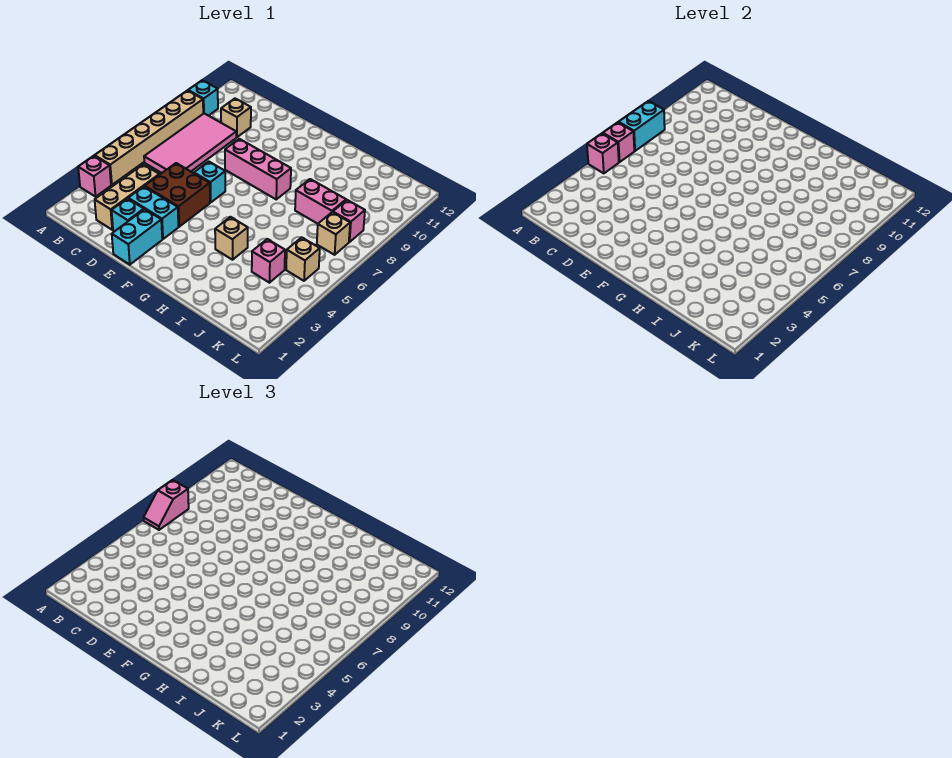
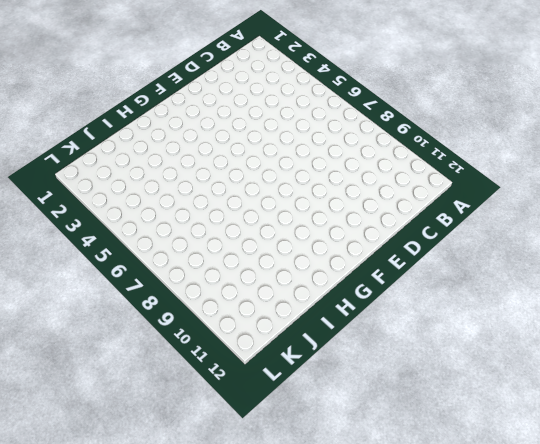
none -> pink brick A3 level 1
none -> tan brick A4:A9 level 1
none -> cyan brick A10 level 1

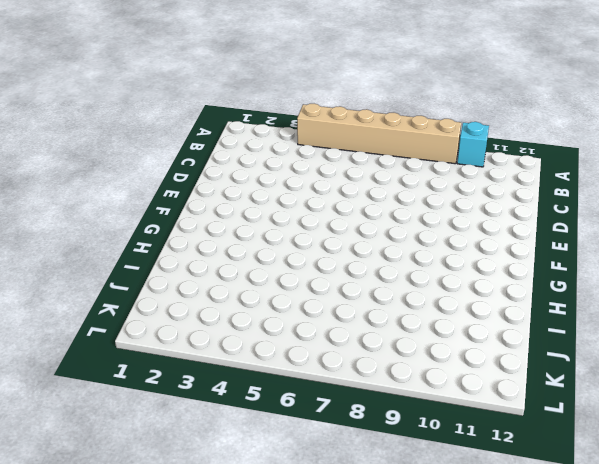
none -> pink brick A3 level 1
none -> pink tile B6:C9 level 1
none -> tan brick C2:C4 level 1

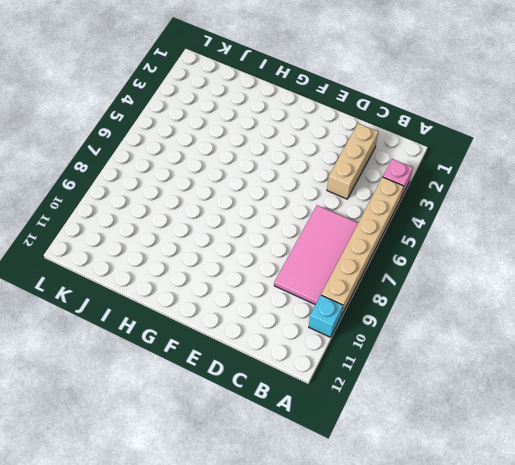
none -> tan brick C10 level 1
none -> cyan brick D2 level 1
none -> cyan brick D3:E3 level 1

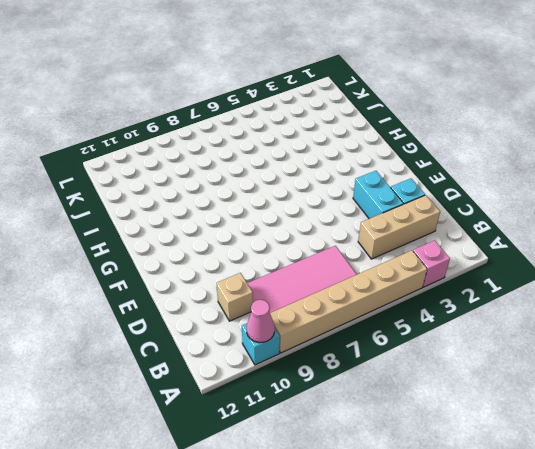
pink cone A10 level 2 -> none
none -> brown brick D4:E5 level 1
none -> cyan brick E1:E2 level 1
none -> cyan brick E6 level 1

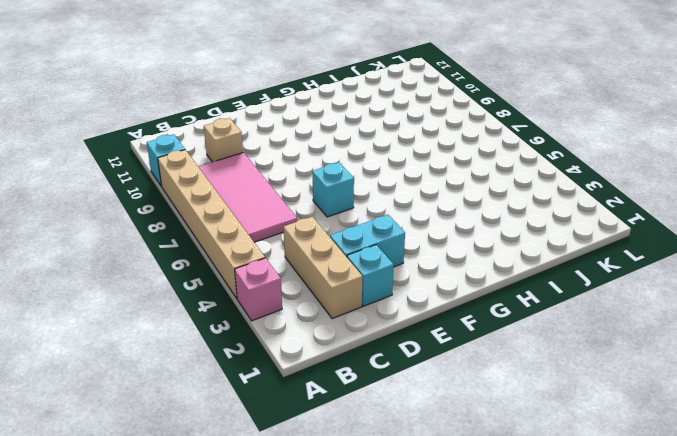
none -> brown brick D4:E5 level 1
none -> cyan brick E1:E2 level 1
none -> pink brick E8:G8 level 1

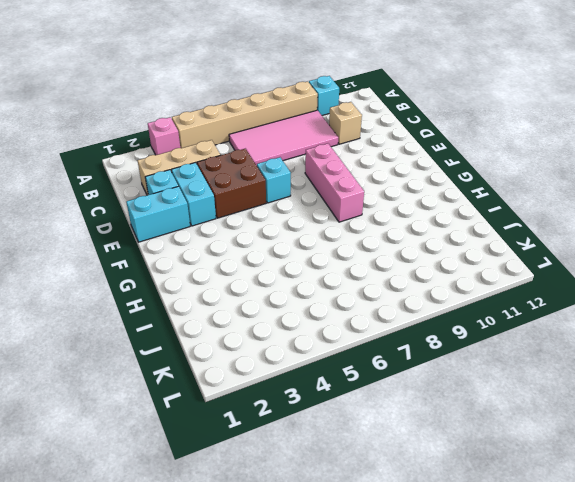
none -> tan brick H4 level 1
none -> pink brick I8:J8 level 1
none -> pink brick J4 level 1

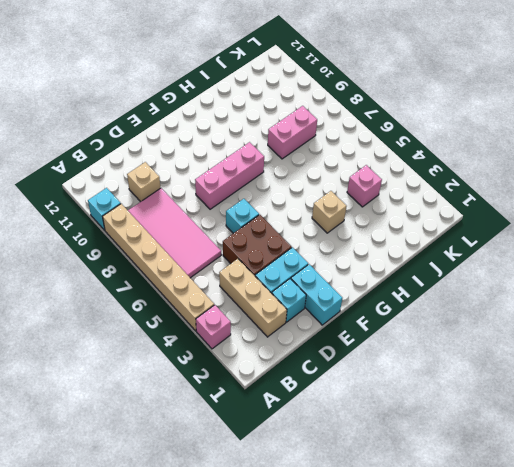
none -> tan brick K5 level 1
none -> tan brick K7 level 1
none -> pink brick K8 level 1

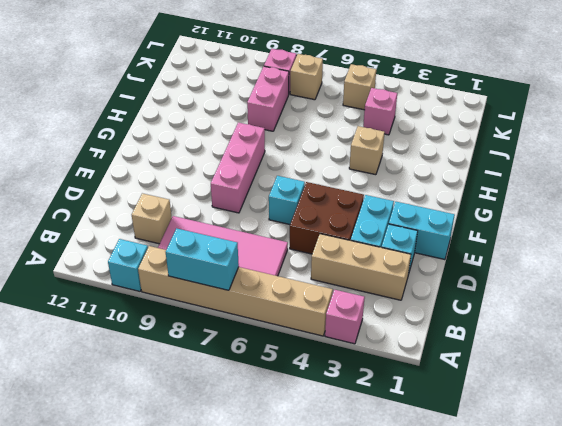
none -> pink brick A5 level 2
none -> pink brick A6 level 2
none -> pink slope A7:A8 level 3 top 8

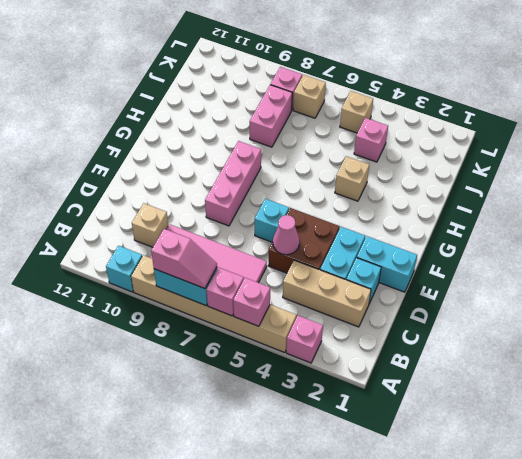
pink cone D5 level 2 -> none

